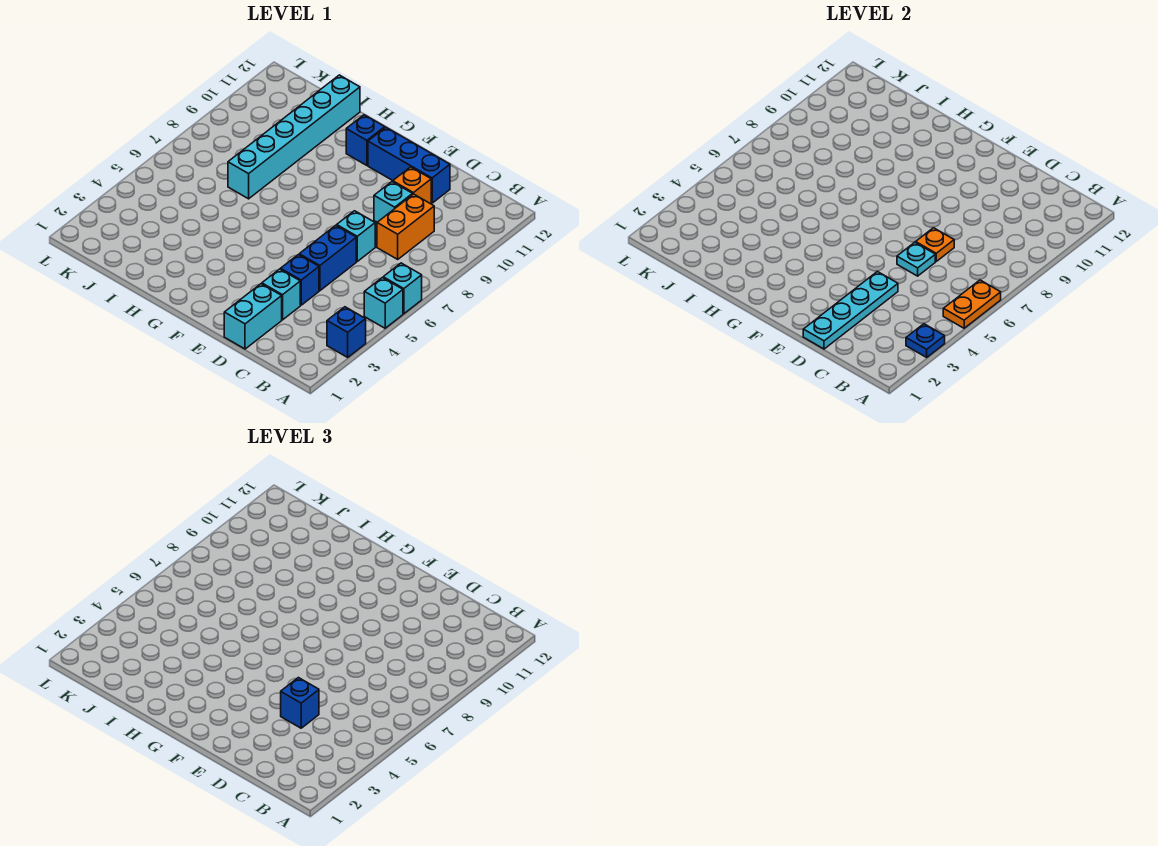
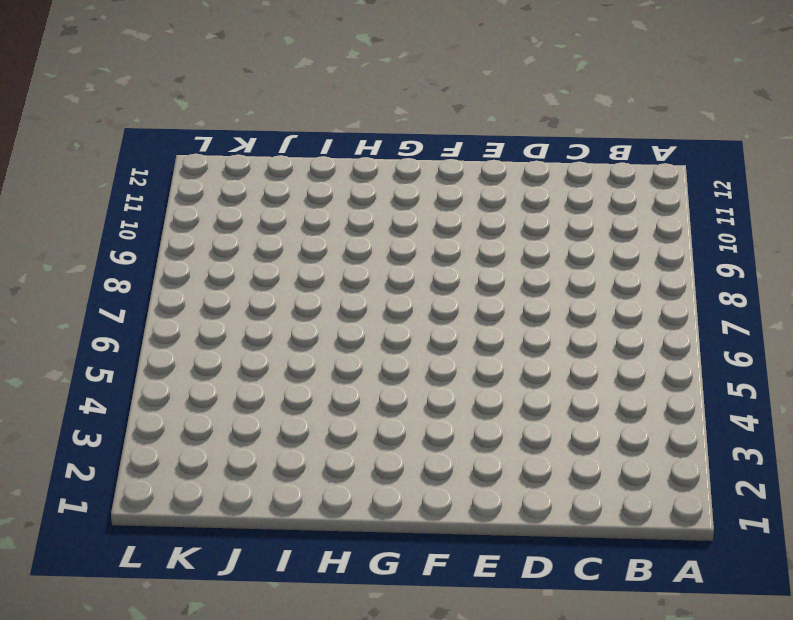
none -> blue brick A3 level 1
none -> cyan brick A5 level 1
none -> cyan brick A6 level 1

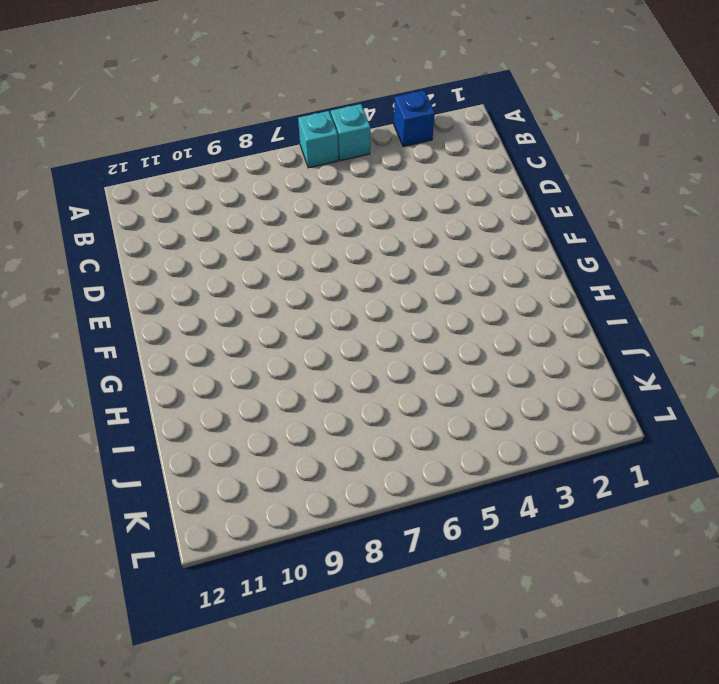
none -> orange brick C8:C9 level 1
none -> cyan brick D1:D2 level 1
none -> cyan brick D3 level 1

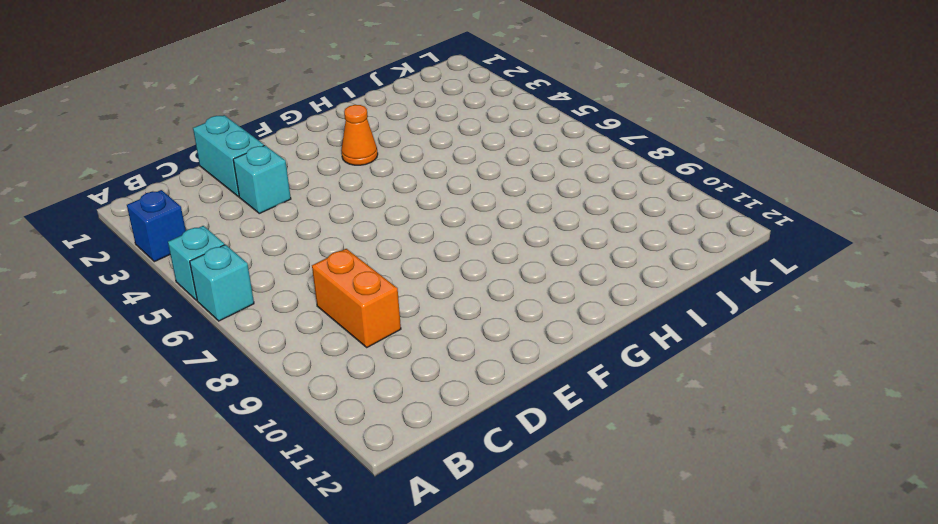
orange cone G3 level 1 -> none
none -> blue brick D4 level 1
none -> blue brick D5:D6 level 1
none -> cyan brick D7 level 1

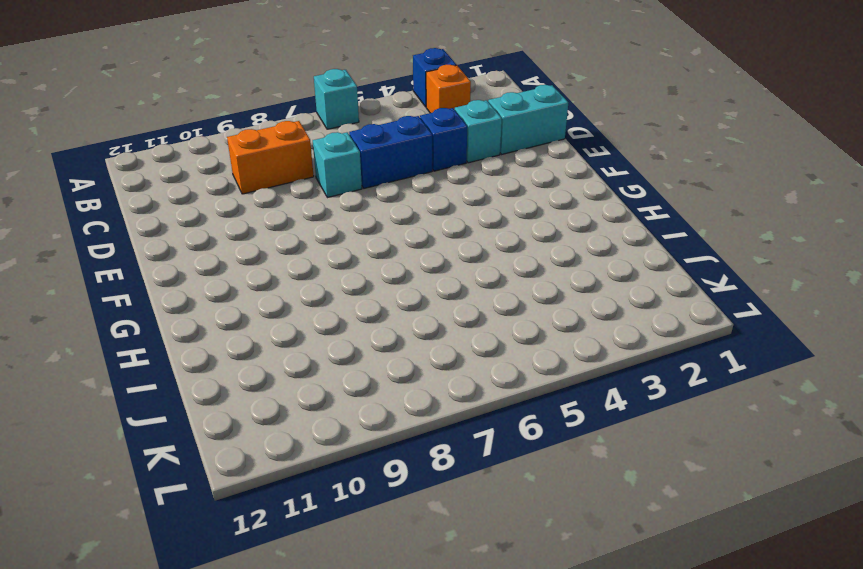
orange brick B3 level 1 -> orange brick D10 level 1
none -> cyan brick A5 level 1
none -> cyan brick D9 level 1
none -> blue brick D11:F11 level 1

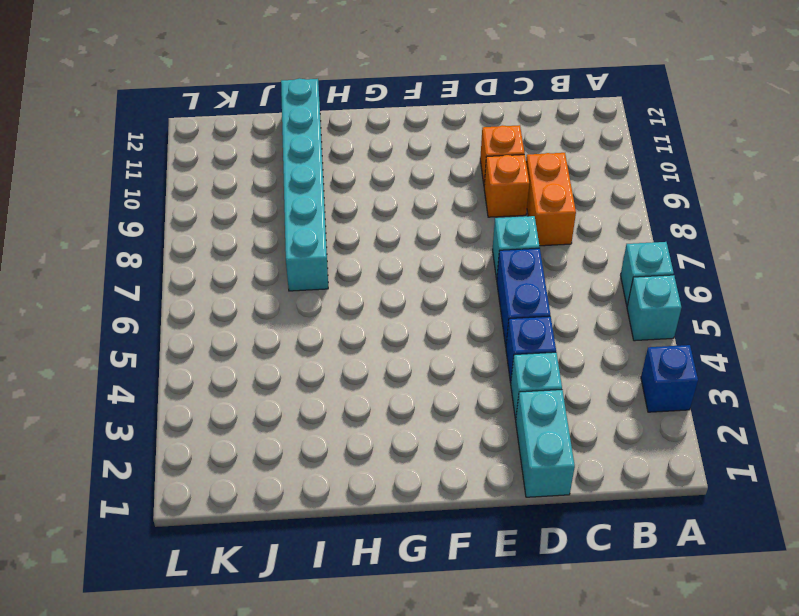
orange brick D9 level 1 -> cyan brick D9 level 1
none -> blue brick D11:F11 level 1
none -> blue brick G11 level 1
none -> blue plate A3 level 2

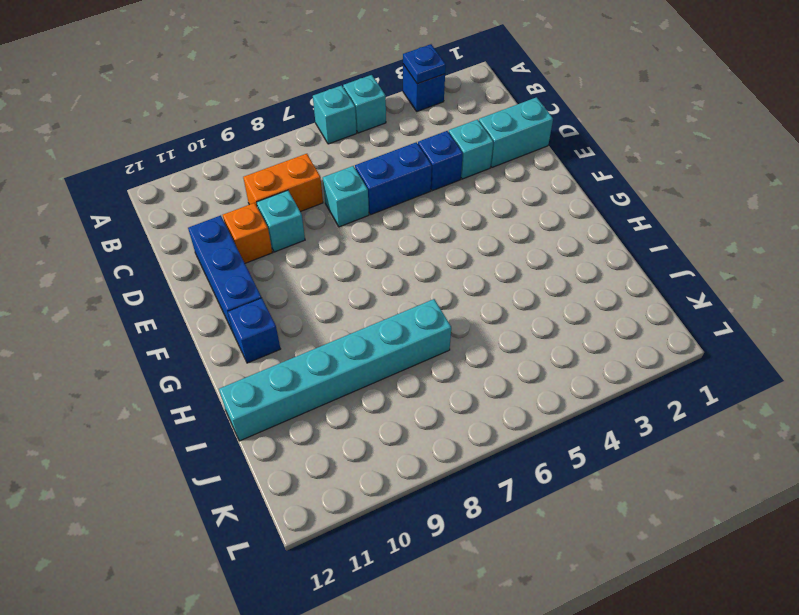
none -> orange plate A5:A6 level 2
none -> cyan plate D1:D4 level 2
none -> cyan plate D6 level 2

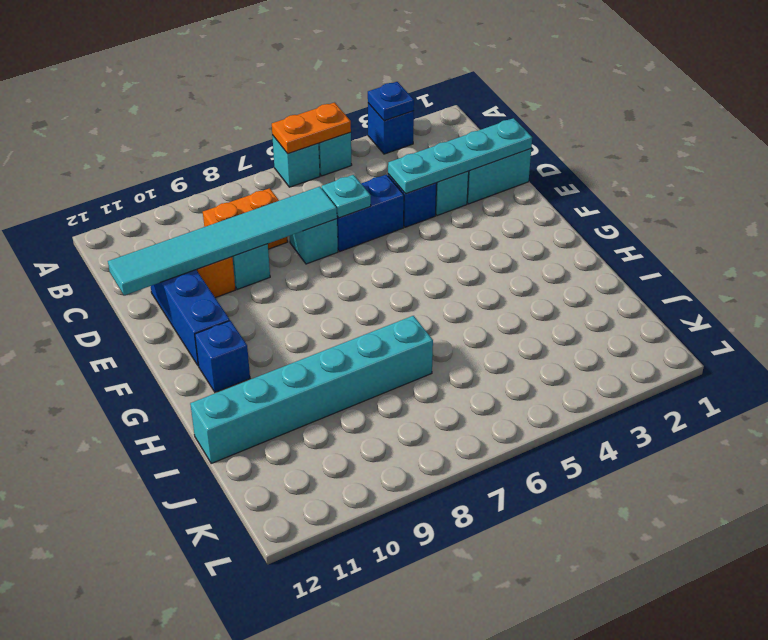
cyan tile D7:D12 level 2 -> orange plate D7 level 2
none -> blue brick D4 level 3

